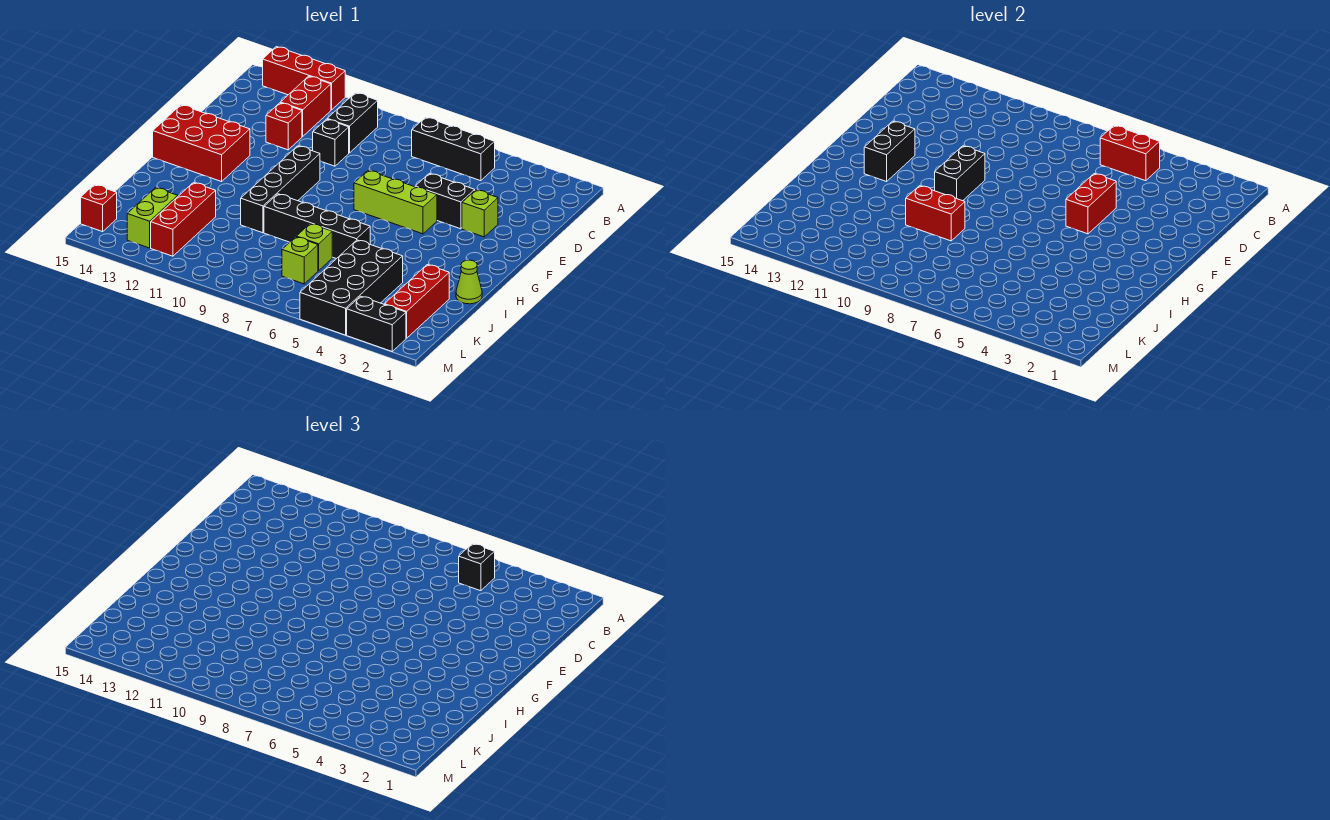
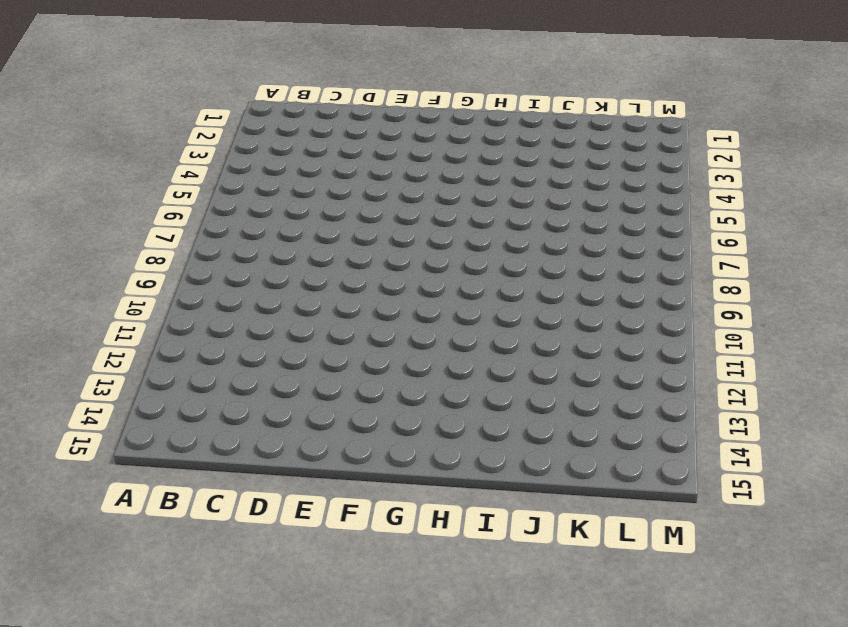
none -> red brick A12:A14 level 1
none -> black brick B5:B7 level 1
none -> black brick B10:C10 level 1

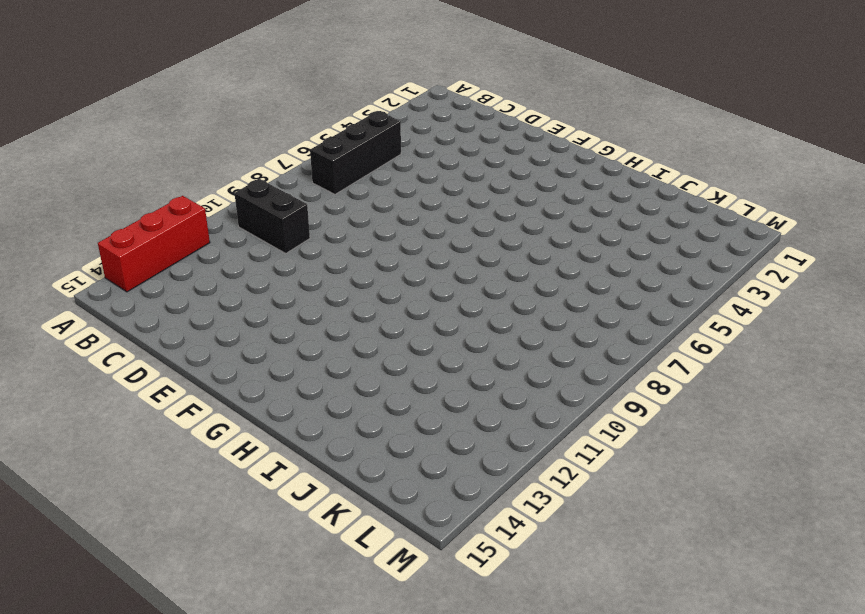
none -> red brick B12:C12 level 1
none -> black brick D10 level 1
none -> red brick D12 level 1

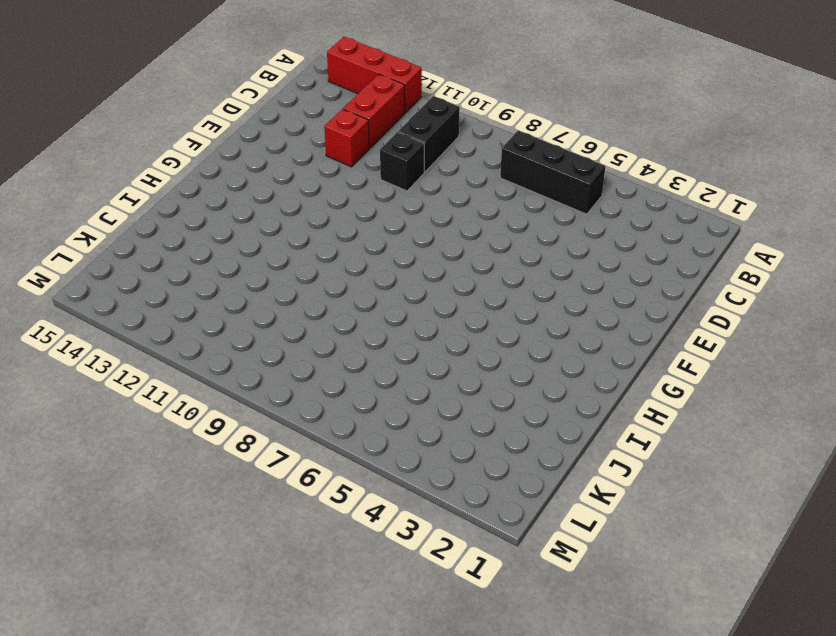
none -> lime brick E3 level 1
none -> black brick E4:E5 level 1
none -> lime brick F5:F7 level 1

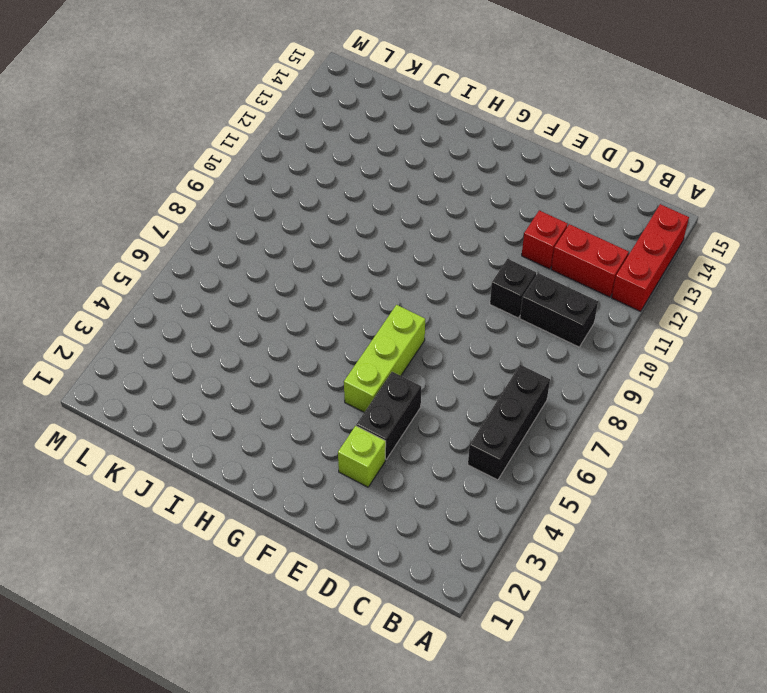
none -> black brick F10:I10 level 1
none -> red brick F13:G15 level 1
none -> lime cone I1 level 1

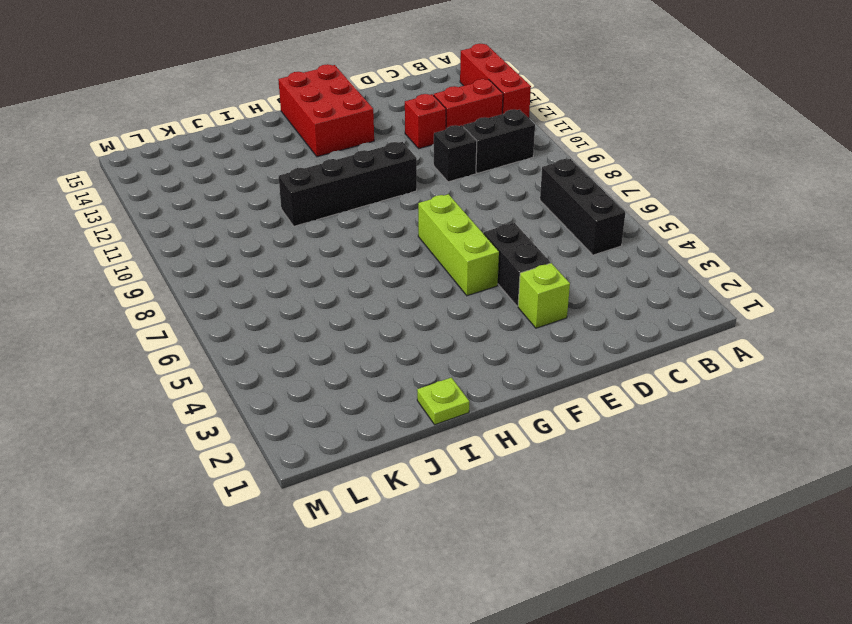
lime plate I1 level 1 -> lime cone I1 level 1
none -> black brick I6:I9 level 1
none -> red brick J2:L2 level 1
none -> black brick J4:M5 level 1

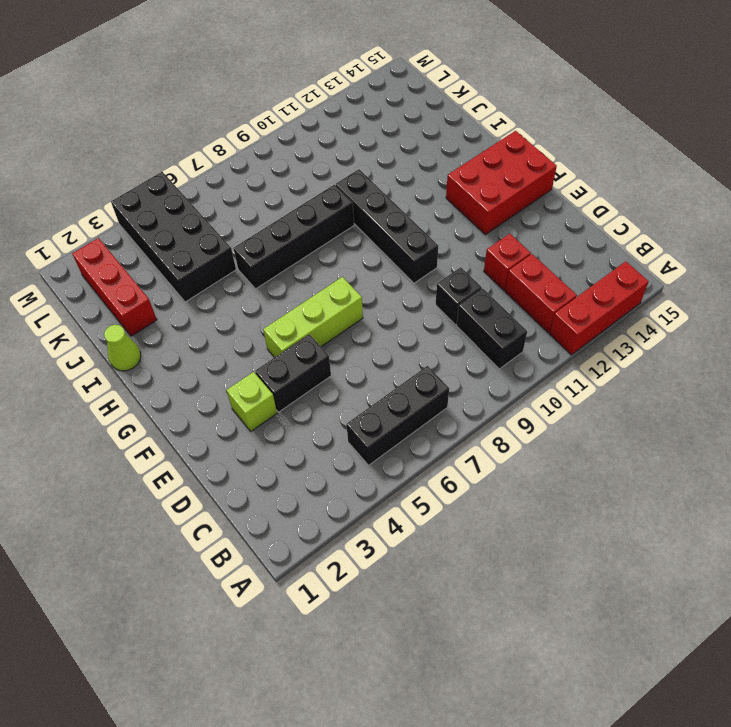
none -> lime brick J7 level 1
none -> red brick J12:L12 level 1
none -> lime brick K7 level 1

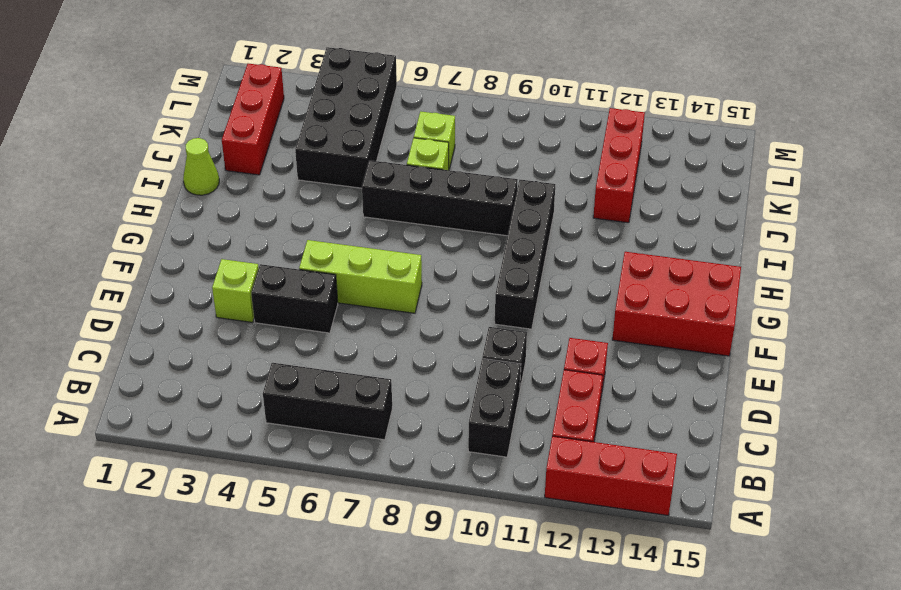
none -> lime brick K13:L13 level 1
none -> red brick L15 level 1
none -> black brick M2:M3 level 1

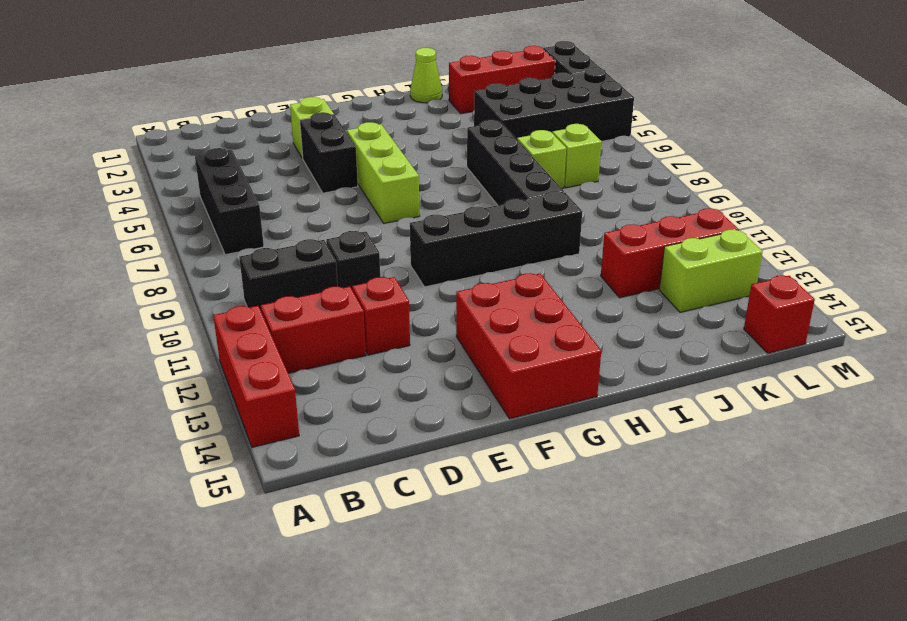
none -> red brick B5:B6 level 2
none -> red brick E5:F5 level 2
none -> black brick F10:G10 level 2

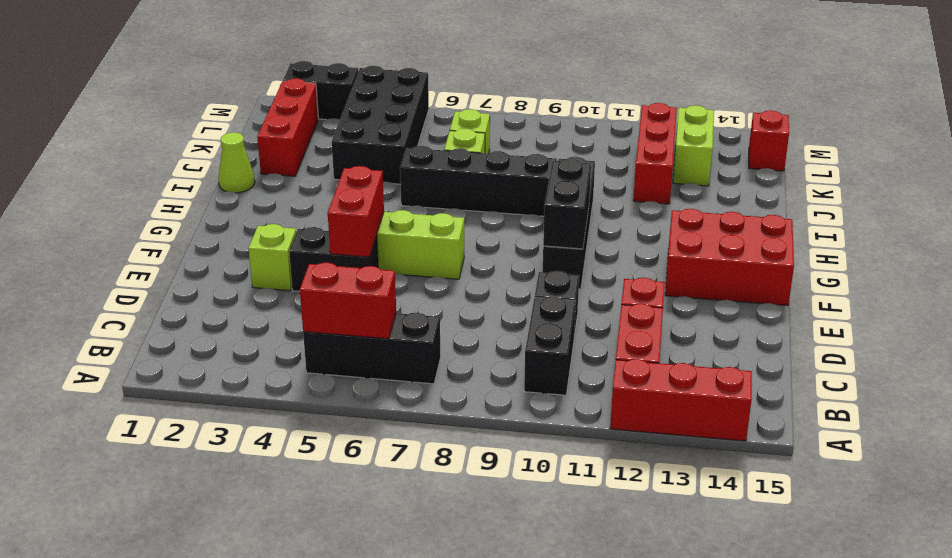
none -> black brick F13:G13 level 2
none -> red brick I9:I10 level 2
none -> black brick B5 level 3

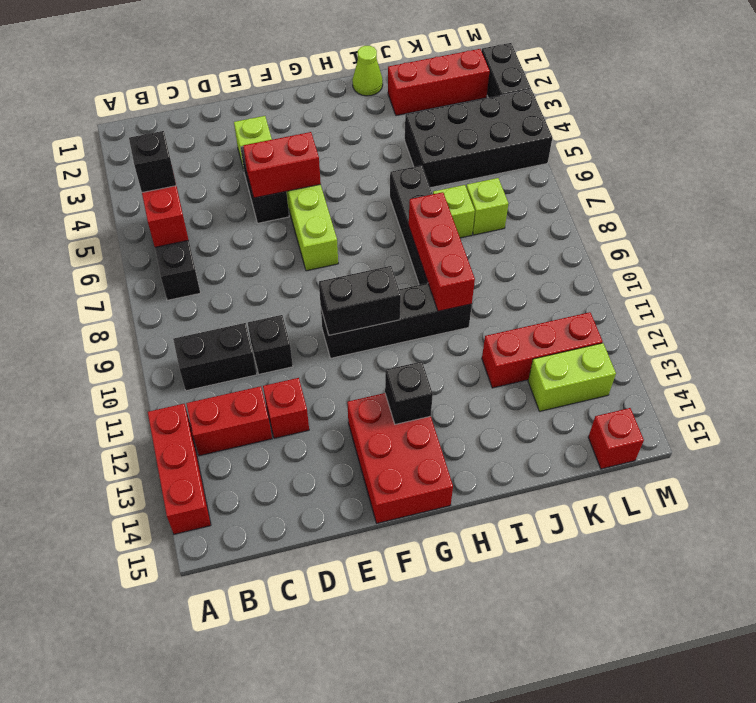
black brick G13 level 2 -> black brick F13:G13 level 2
red brick I8:I10 level 2 -> red brick I9:I10 level 2

